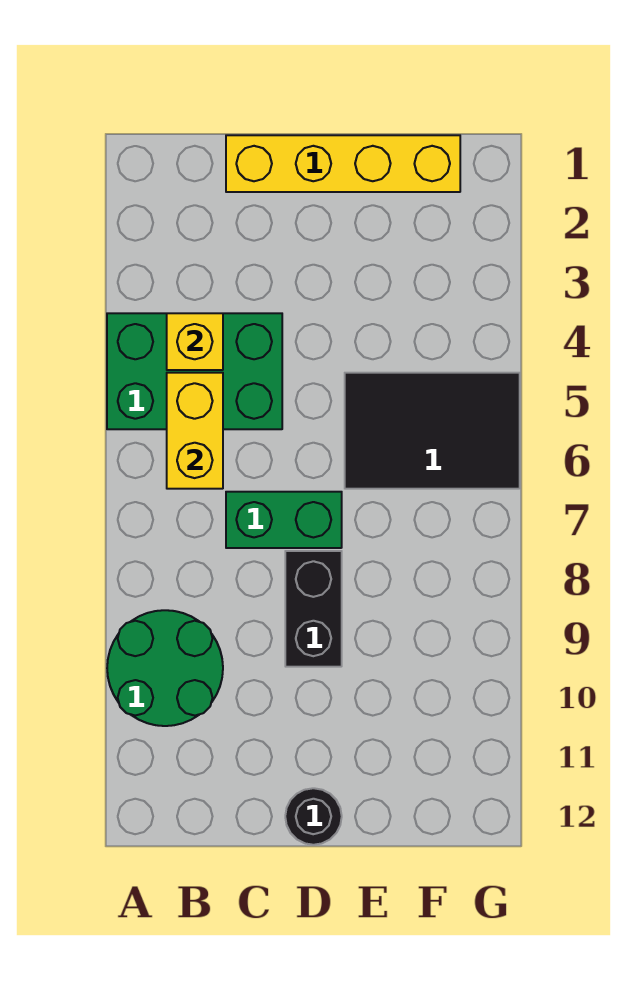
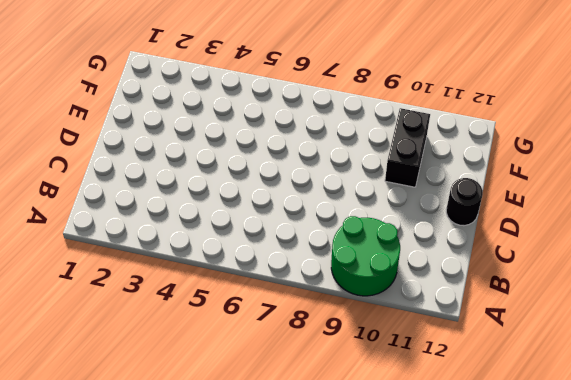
black brick E10:F10 level 1 -> black brick D8:D9 level 1
none -> green brick A4:C5 level 1
none -> yellow brick C1:F1 level 1

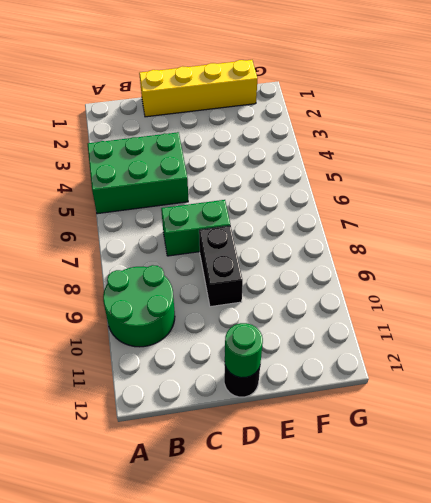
green round brick D12 level 2 -> none
none -> black tile E5:G6 level 1
none -> yellow brick B4 level 2

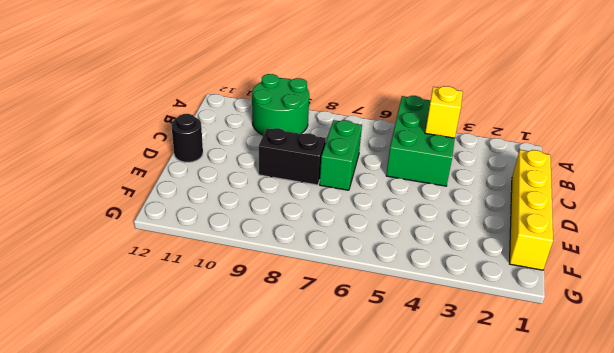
none -> black tile E5:G6 level 1
none -> yellow brick B5:B6 level 2

